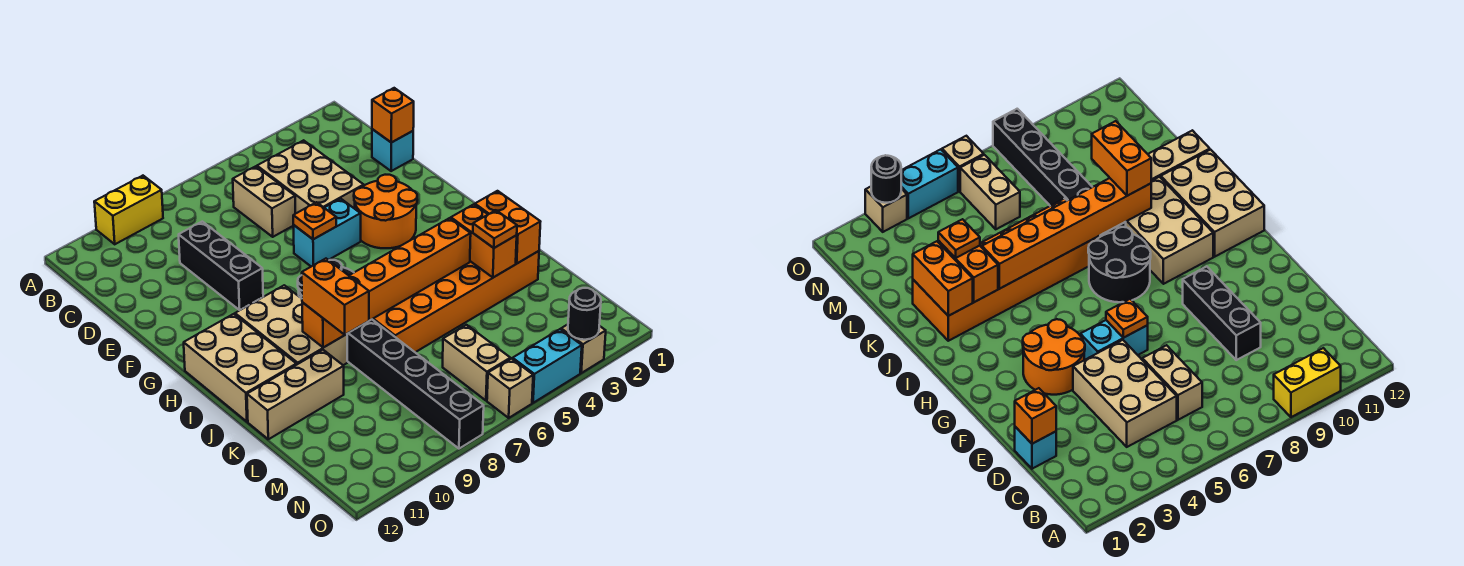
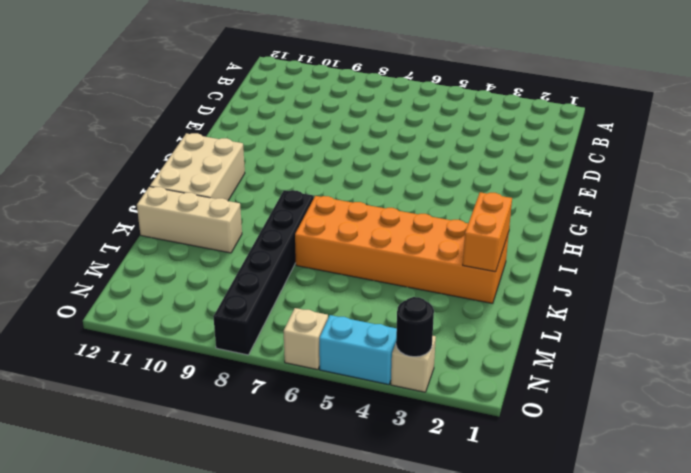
none -> yellow brick A9:A10 level 1
none -> tan brick C4:E5 level 1
none -> tan brick C6:D6 level 1

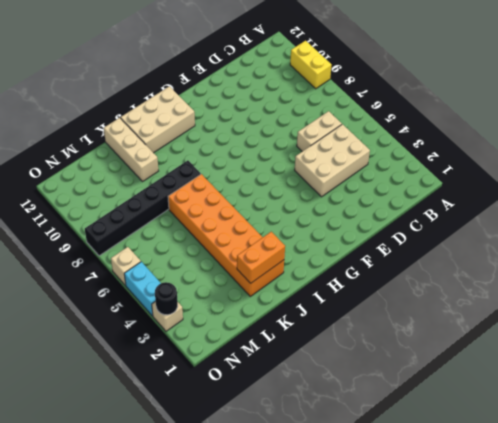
none -> cyan brick D1 level 1
none -> black brick D9:F9 level 1
none -> orange round brick F3:G4 level 1

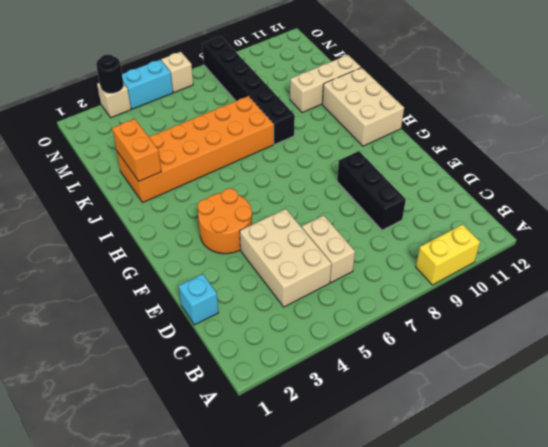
none -> cyan brick F5:F6 level 1
none -> black round brick H7:I8 level 1
none -> tan brick H9:J10 level 1

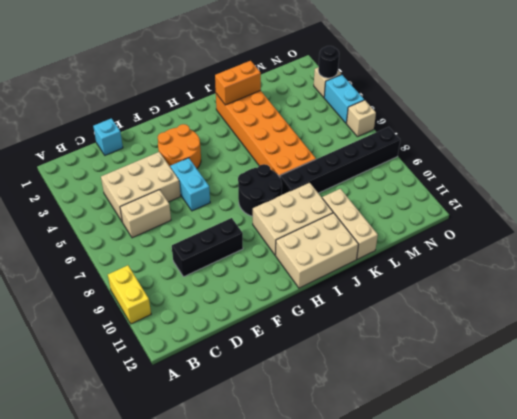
none -> tan brick M6:N6 level 1
none -> orange brick D1 level 2
none -> orange plate F6 level 2

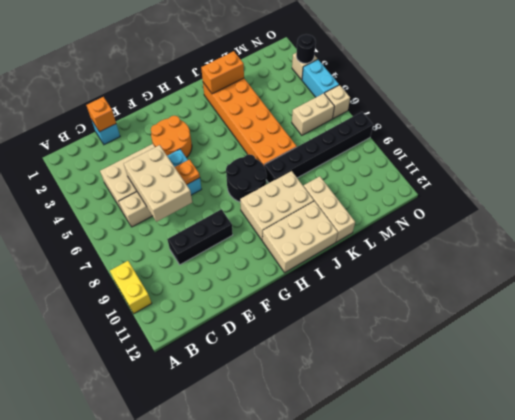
tan brick D5:E7 level 2 -> none
none -> orange brick J3:K3 level 2
none -> orange brick J4:J9 level 2
none -> orange brick J9:K9 level 3

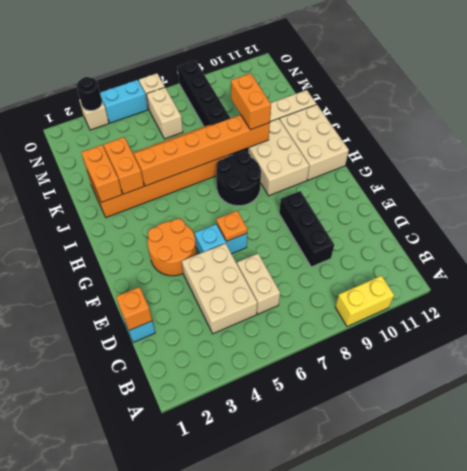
none -> orange plate K3 level 3

